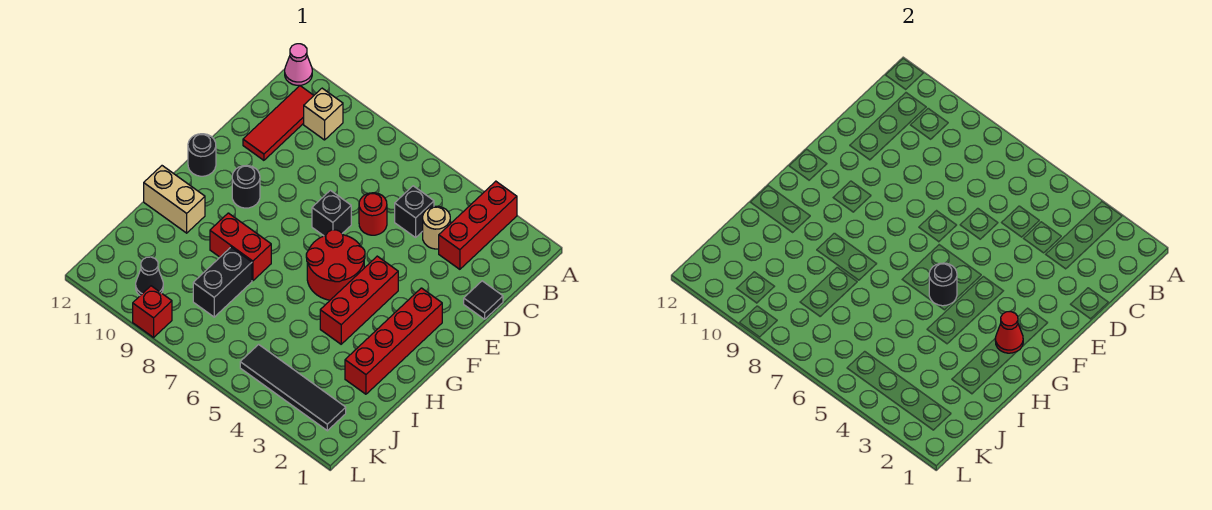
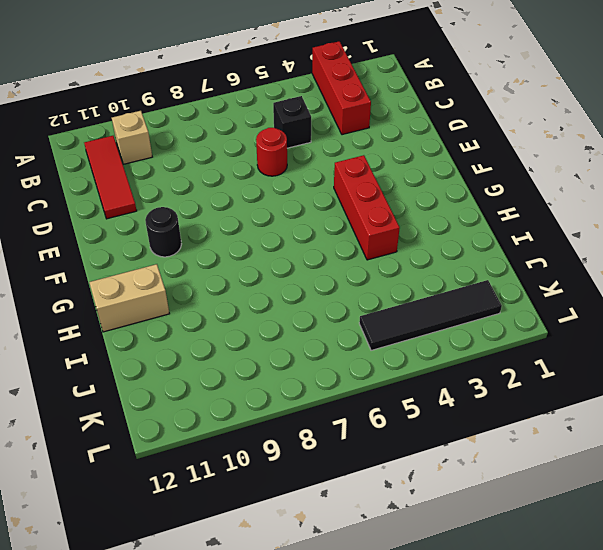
none -> pink cone A12 level 1
none -> tan round brick C4 level 1
none -> black tile D1 level 1

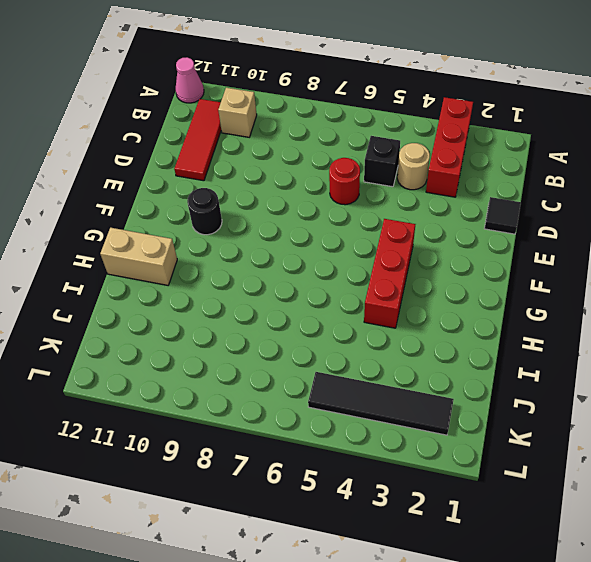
none -> black brick E7 level 1
none -> red brick F2:I2 level 1
none -> red round brick F5:G6 level 1

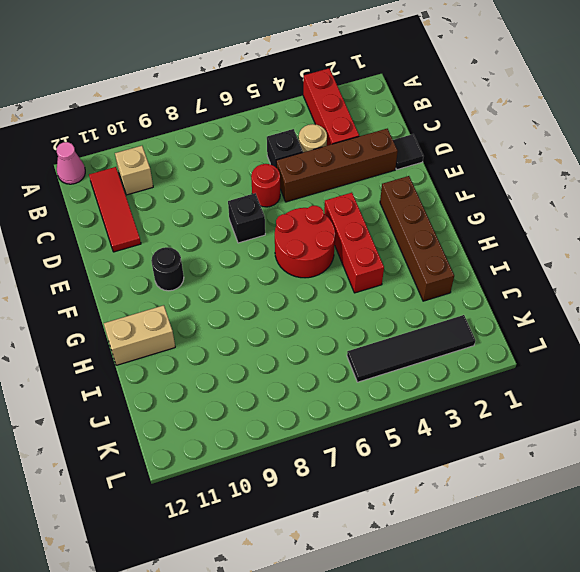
brown brick D2:D5 level 1 -> none
brown brick F2:I2 level 1 -> red brick F2:I2 level 1
none -> black round brick F12 level 1
none -> red brick H8:H9 level 1
none -> black brick I8:J8 level 1

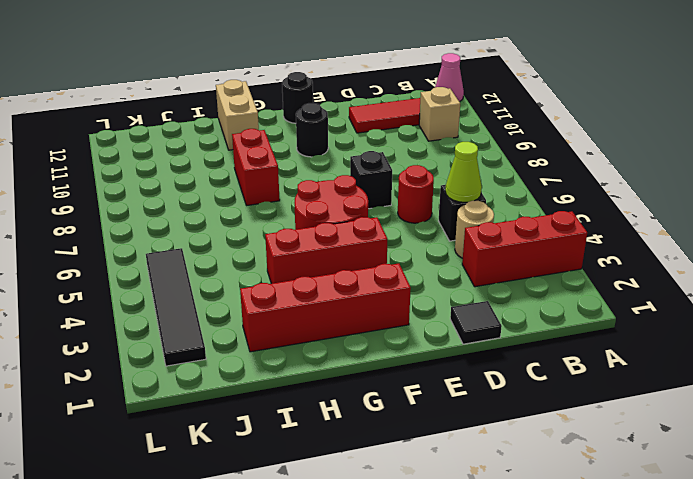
lime cone C5 level 2 -> none
none -> black brick I8:J8 level 1
none -> black cone K10 level 1
none -> red brick L9 level 1

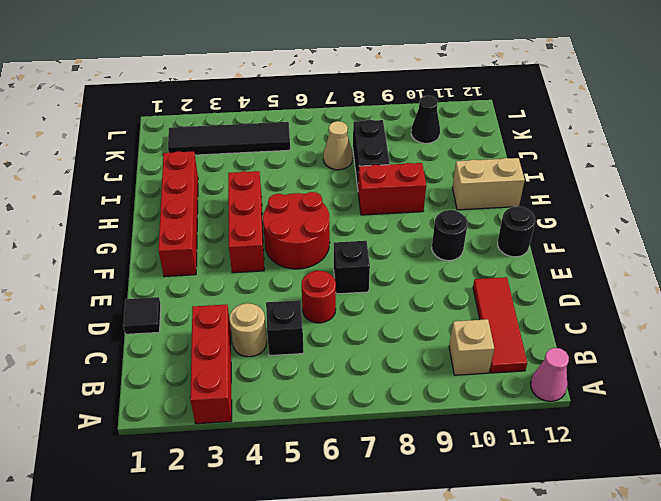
tan cone J7 level 1 -> none
none -> red brick L9 level 1
none -> red cone G2 level 2
none -> black round brick G5 level 2

